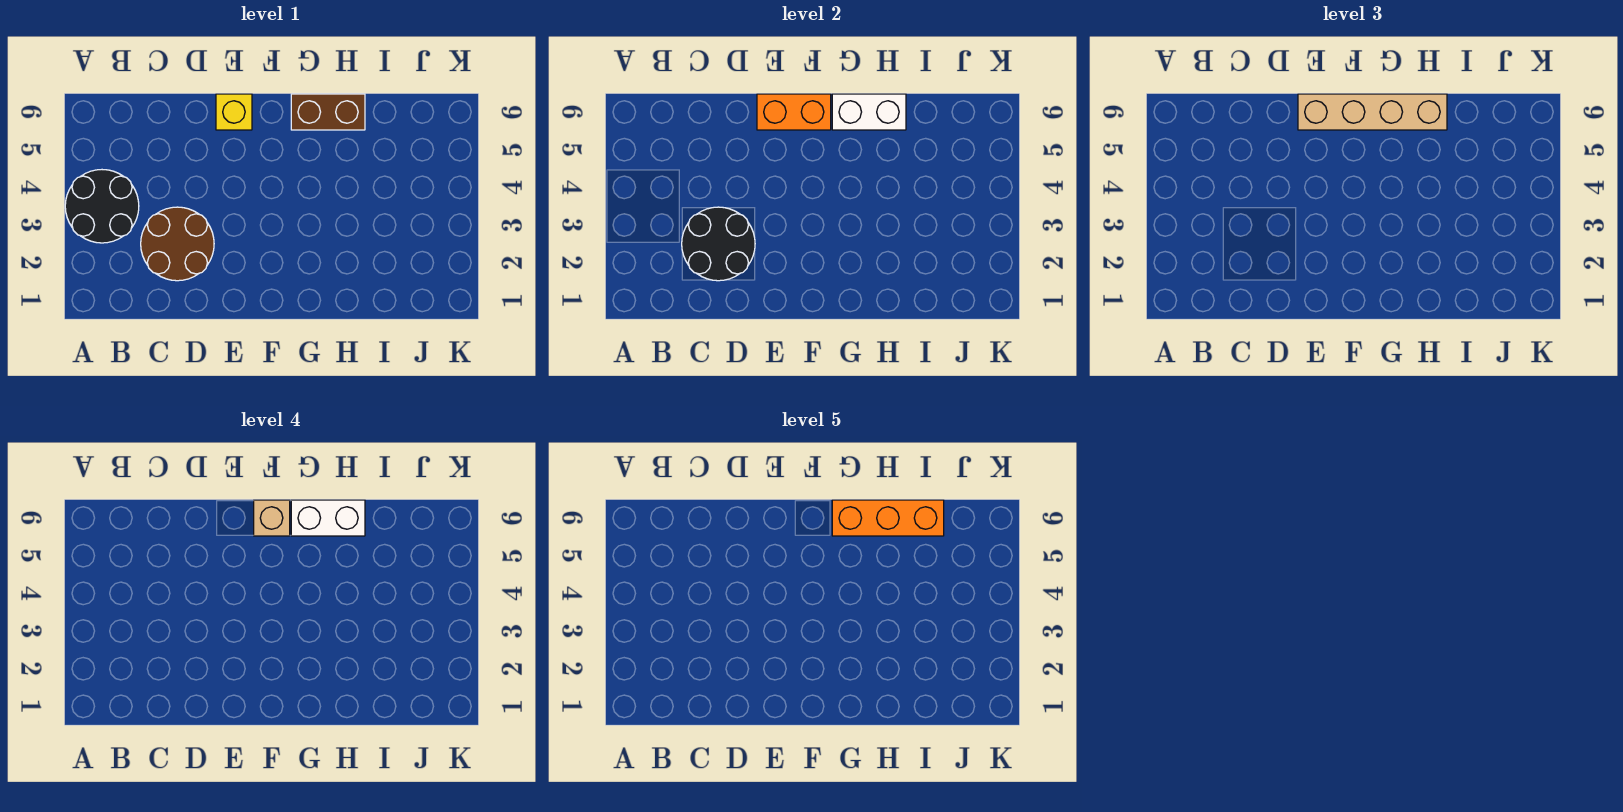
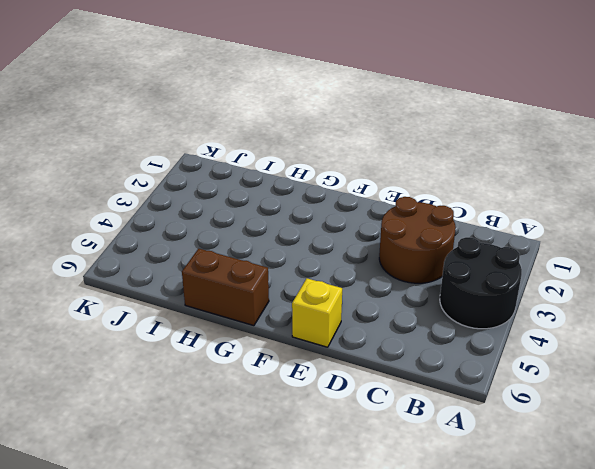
none -> black round brick C2:D3 level 2
none -> orange brick E6:F6 level 2

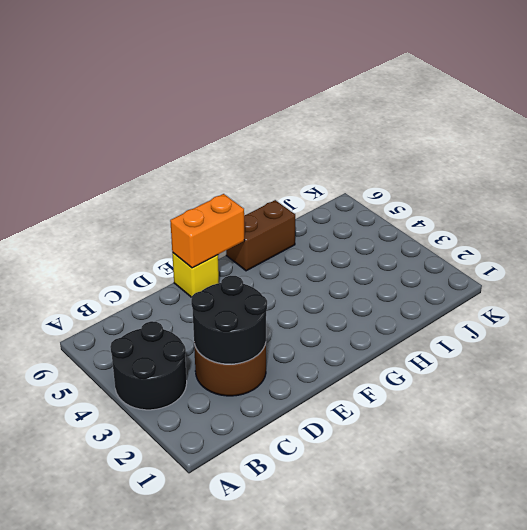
none -> white brick G6:H6 level 2
none -> tan brick E6:H6 level 3

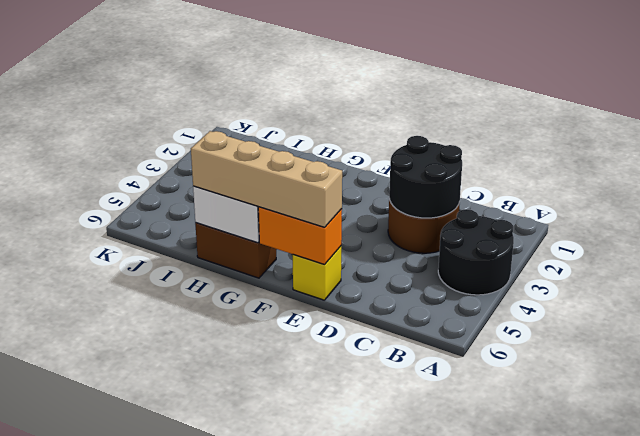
none -> tan brick F6 level 4
none -> white brick G6:H6 level 4

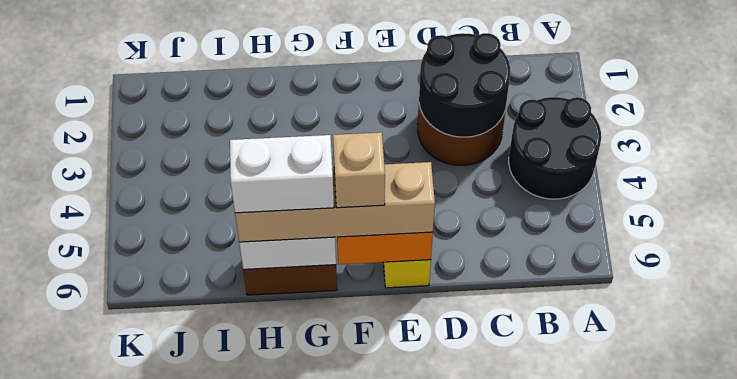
none -> orange brick G6:I6 level 5

